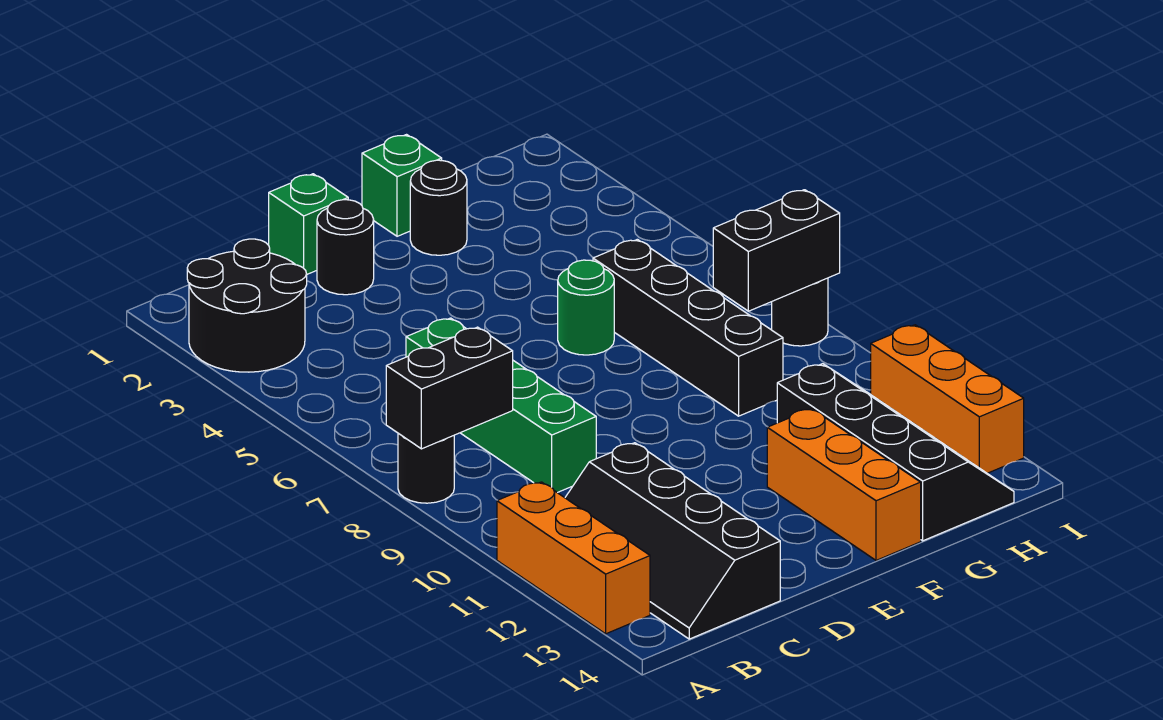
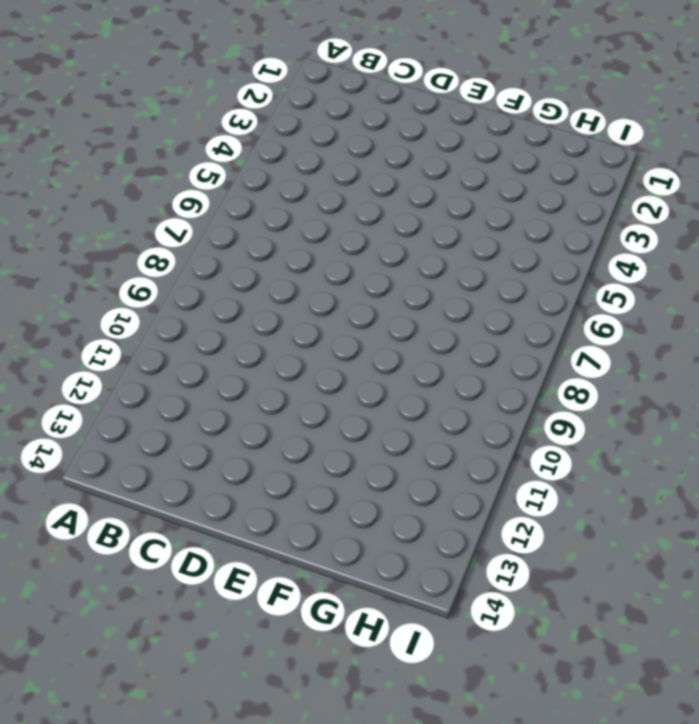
none -> black round brick A2:B3 level 1
none -> black round brick A8 level 1
none -> orange brick A11:A13 level 1

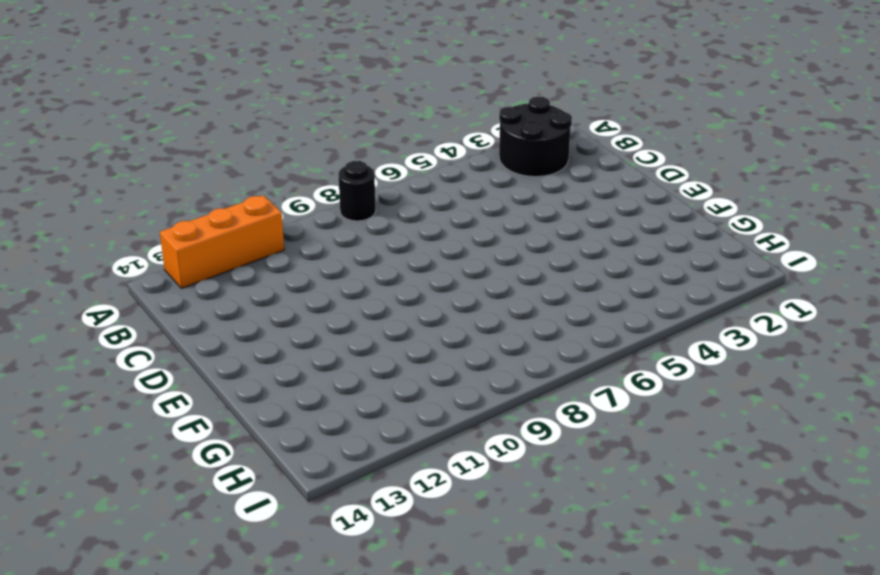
none -> black slope B11:C14 level 1 top C
none -> green brick C6:C9 level 1
none -> green brick D1 level 1

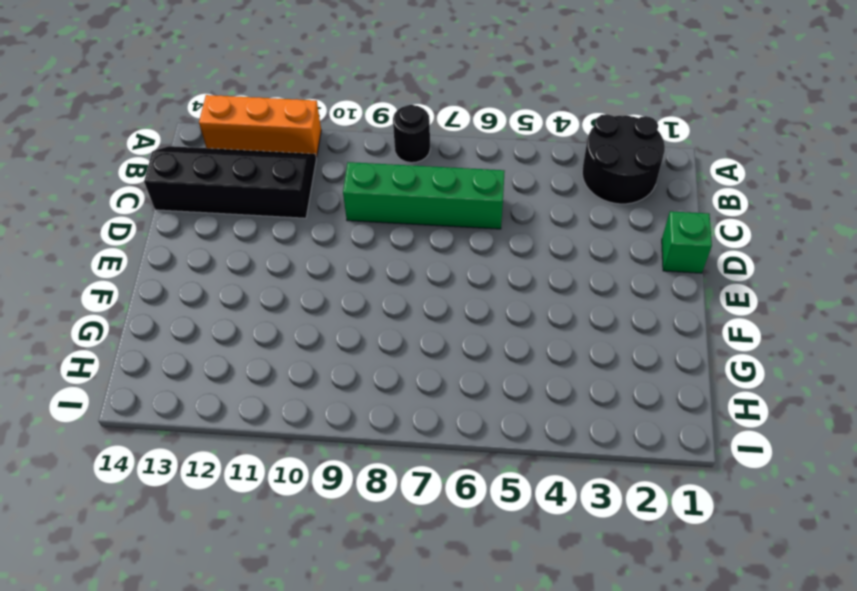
none -> black round brick D2 level 1
none -> green brick F1 level 1
none -> black round brick F2 level 1

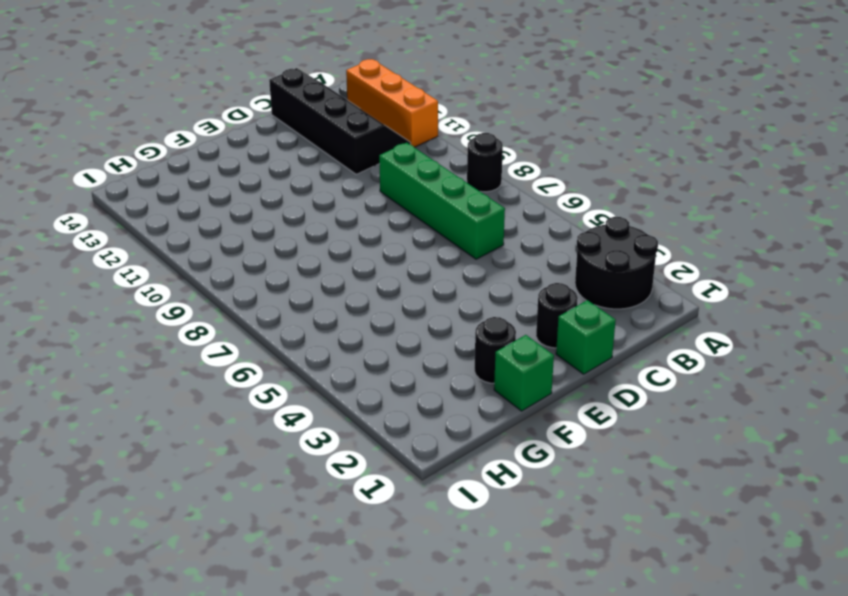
none -> green round brick F6 level 1
none -> orange brick F12:F14 level 1
none -> black brick G6:G9 level 1

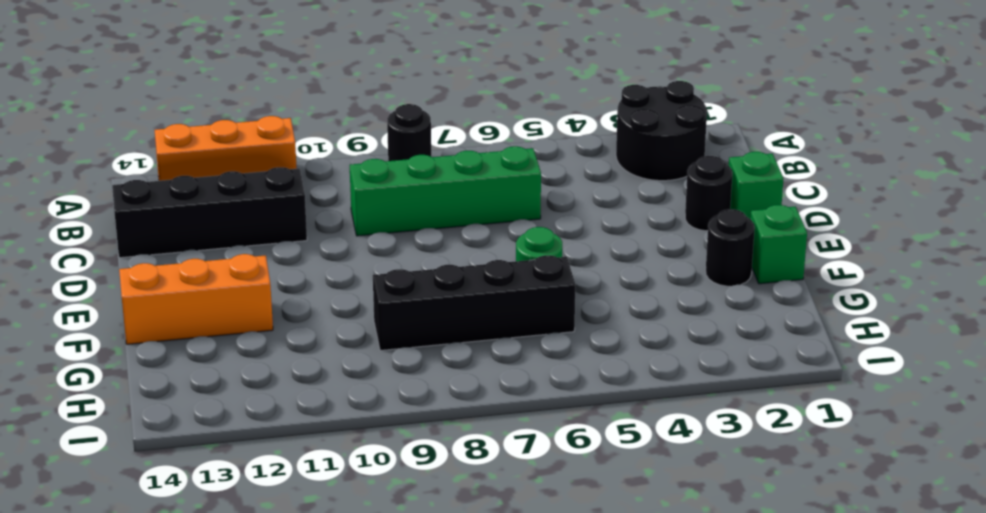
none -> black slope G11:H14 level 1 top G
none -> black round brick I8 level 1
none -> orange brick I11:I13 level 1

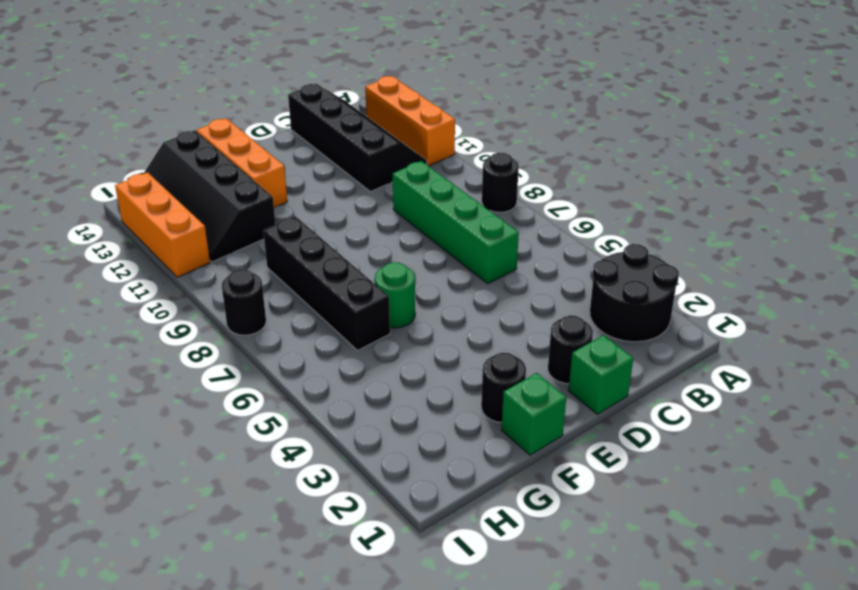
none -> black brick A8:B8 level 2
none -> black brick H8:I8 level 2

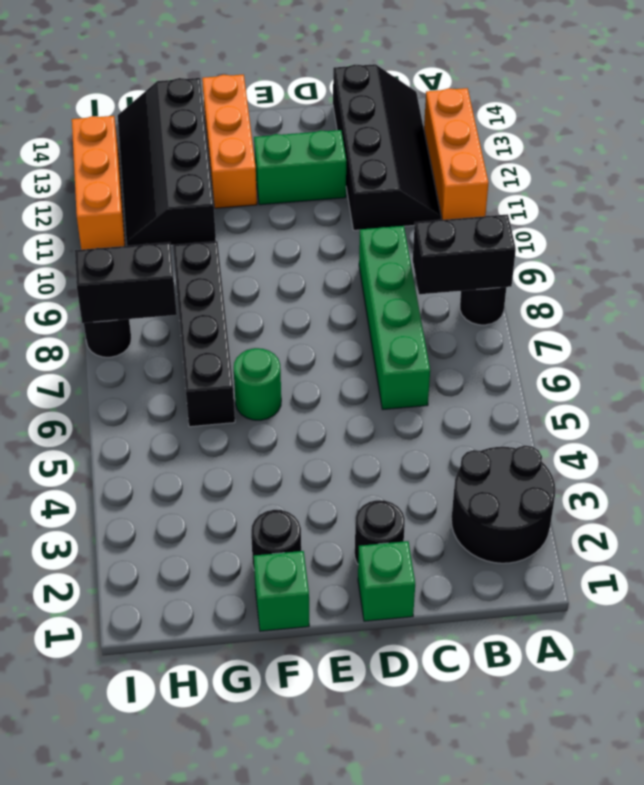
green brick D12:E12 level 1 -> none

